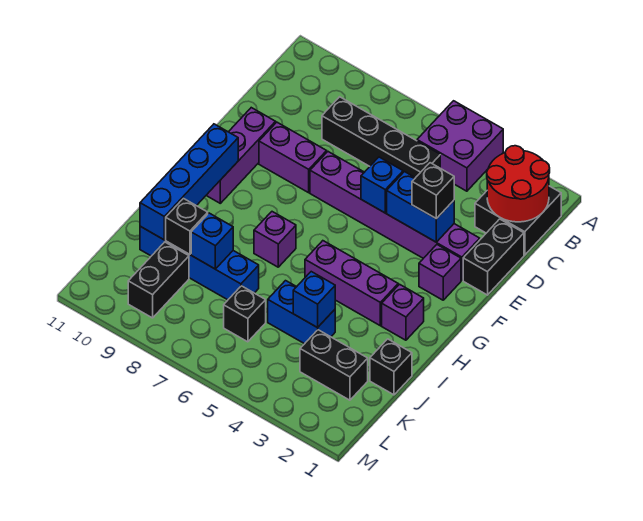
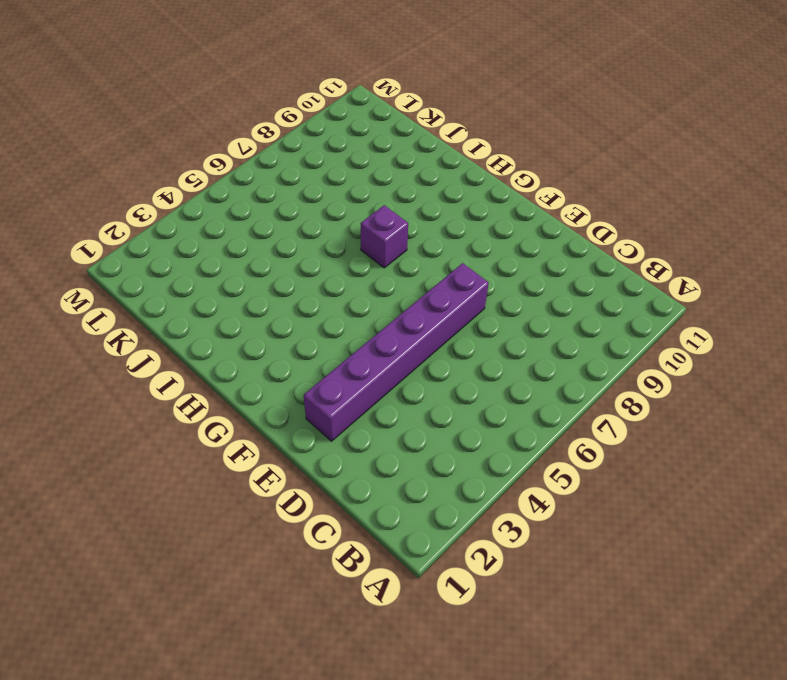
none -> purple brick A4:B5 level 1
none -> black brick B1:C2 level 1
none -> black brick C5:C8 level 1

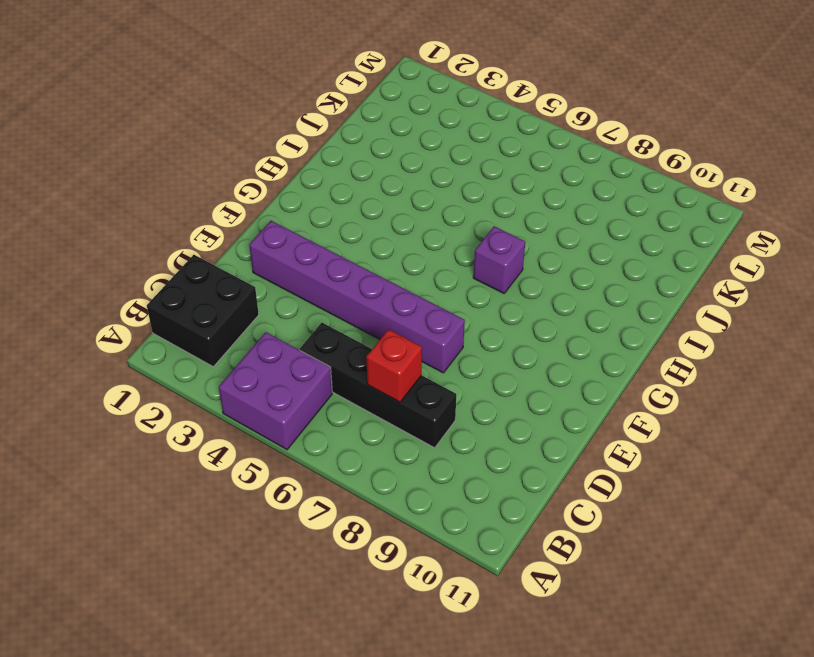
red brick C7 level 2 -> none
none -> black brick D1:E1 level 1
none -> purple brick E8:E9 level 1
none -> purple brick E10:G10 level 1

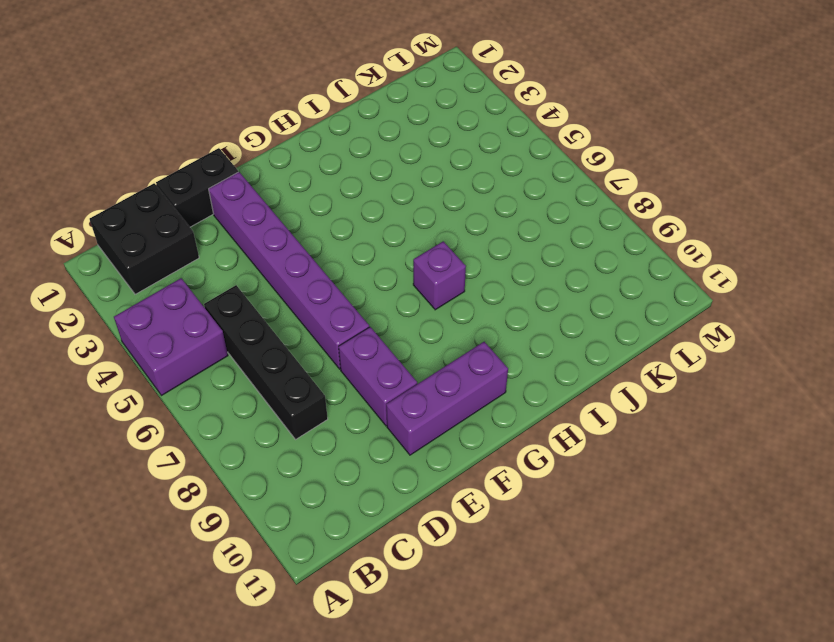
none -> purple brick F2 level 1
none -> purple brick H2 level 1
none -> purple brick H3:H5 level 1

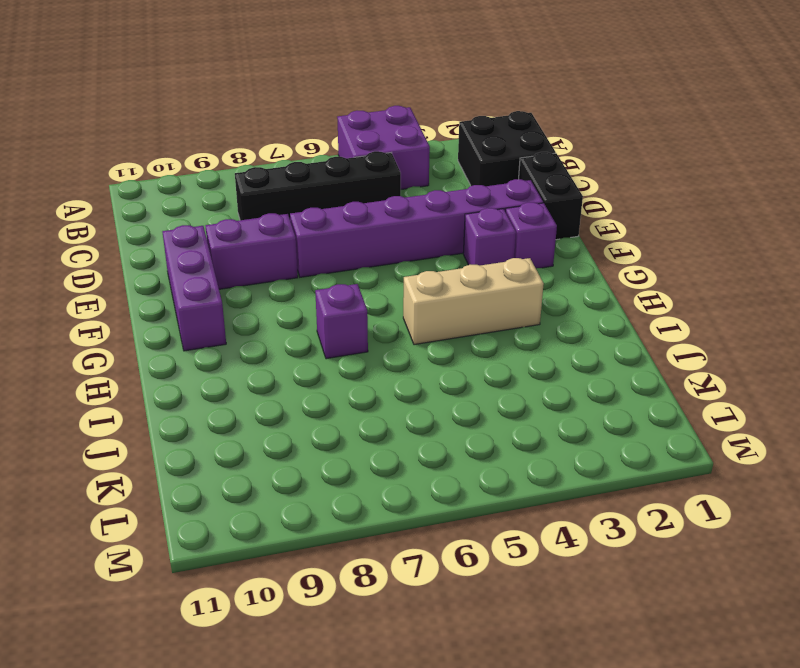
purple brick F3 level 1 -> purple brick H2 level 1
tan brick H3:H5 level 1 -> purple brick H3:H5 level 1
none -> black brick J1 level 1
none -> blue brick J4:J5 level 1
none -> blue brick J7:J10 level 1

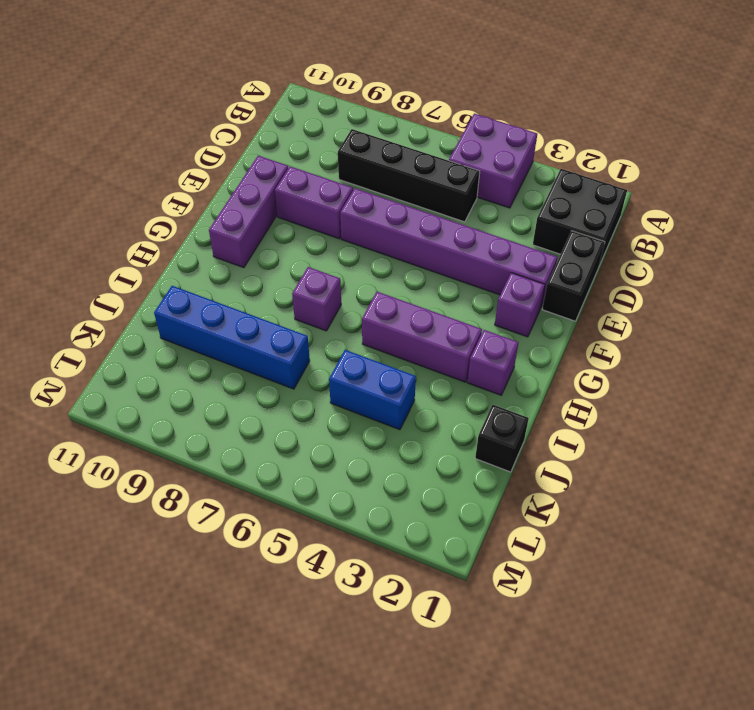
none -> black brick K2:K3 level 1
none -> black brick K6 level 1
none -> black brick K9:L9 level 1

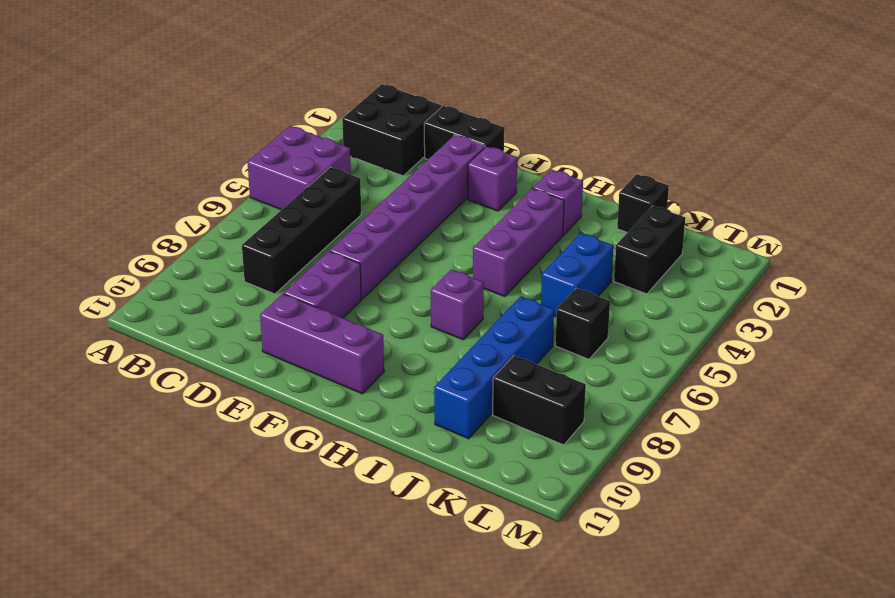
none -> red round brick B1:C2 level 2
none -> blue brick E3:E4 level 2
none -> blue brick E5 level 2

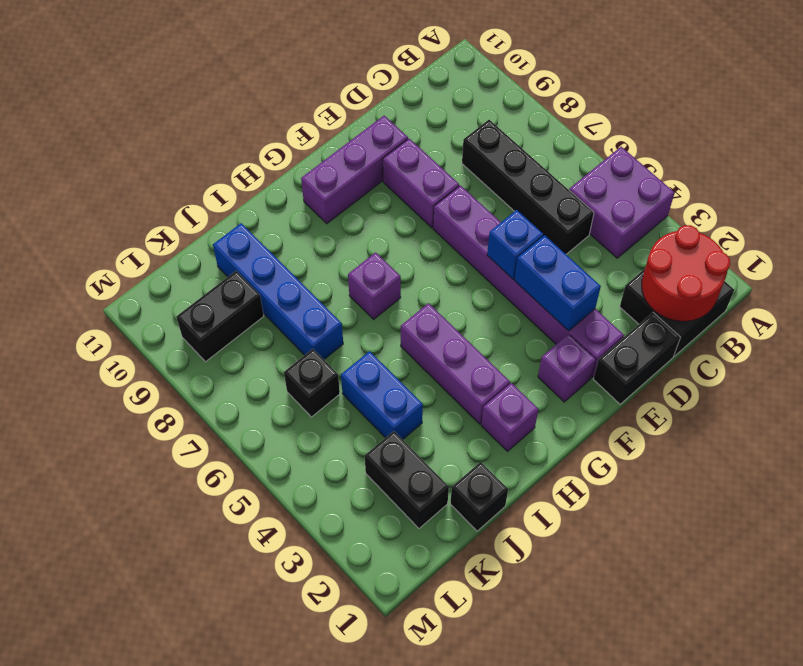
none -> blue brick G10:J10 level 2
none -> blue brick J4 level 2
none -> blue brick J8 level 2

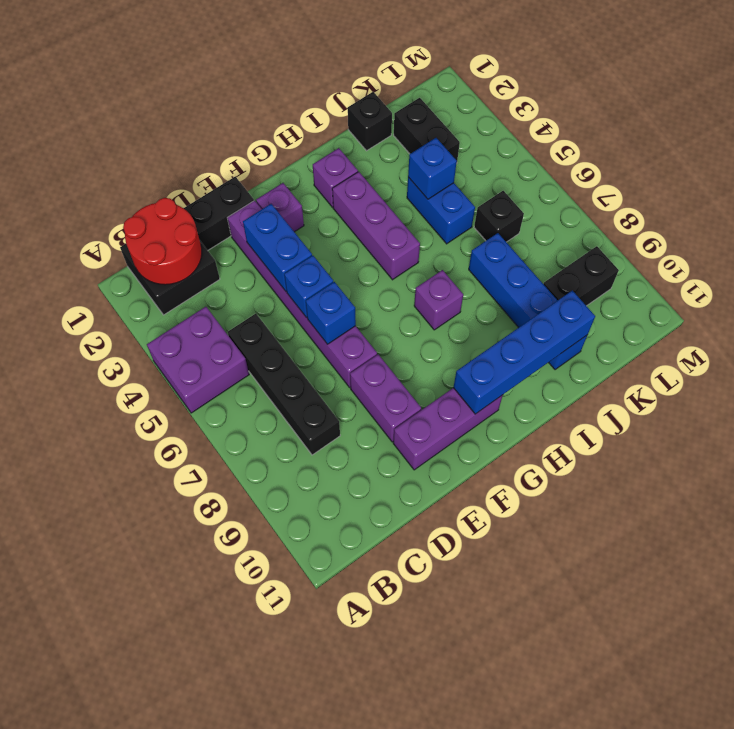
blue brick E6 level 2 -> blue brick J8 level 2
none -> black brick J9 level 2
none -> black brick E3 level 3

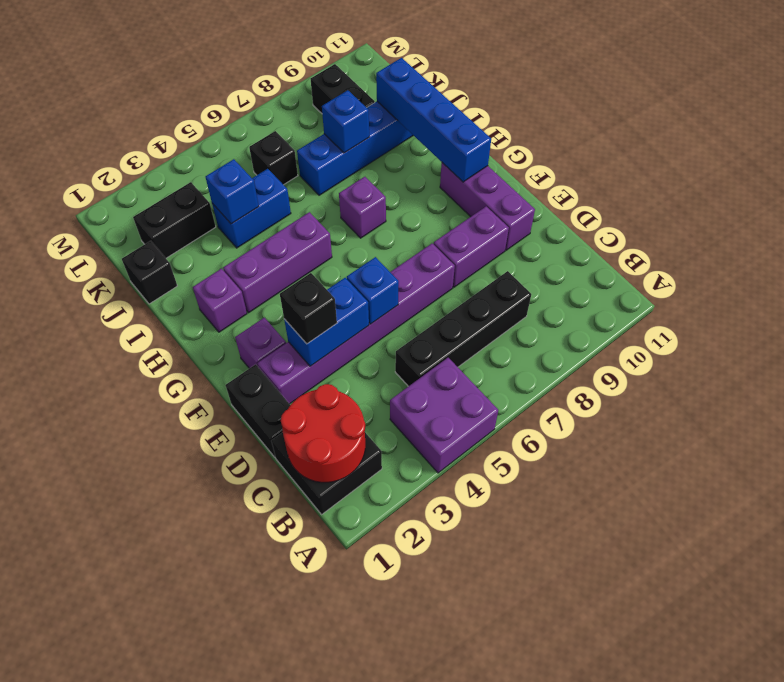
none -> black brick J9 level 2

